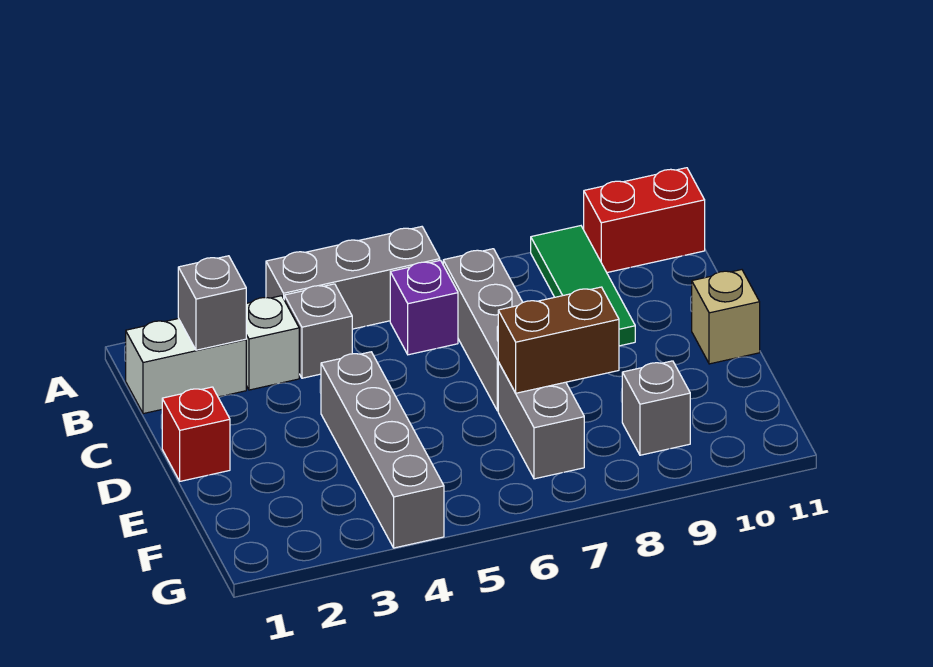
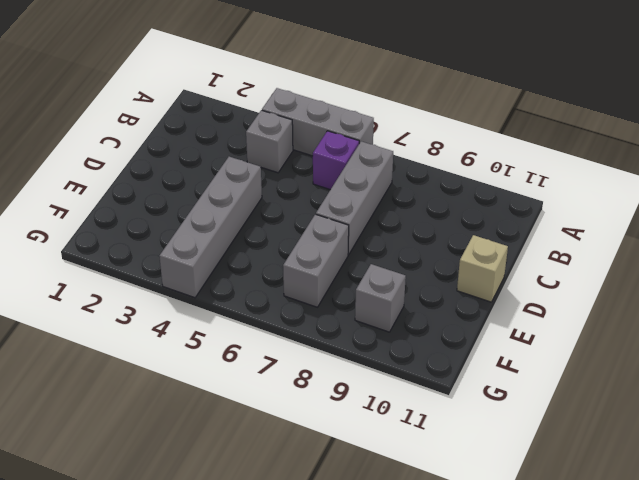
none -> green tile A9:C9 level 1
none -> red brick A10:A11 level 1
none -> white brick B1:B2 level 1

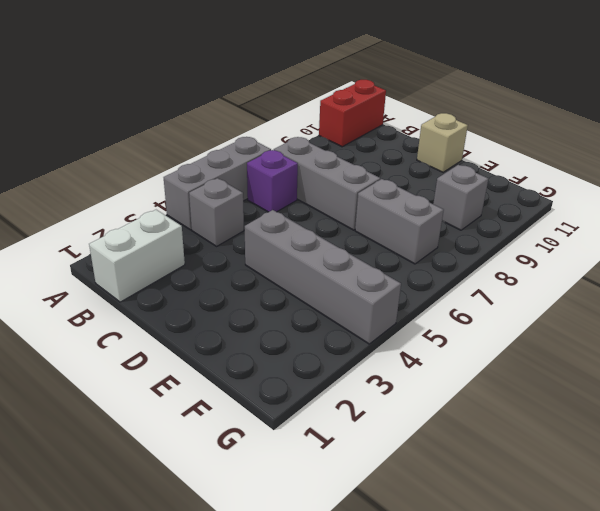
none -> green tile A9:C9 level 1
none -> white brick B3 level 1
none -> red brick D1 level 1

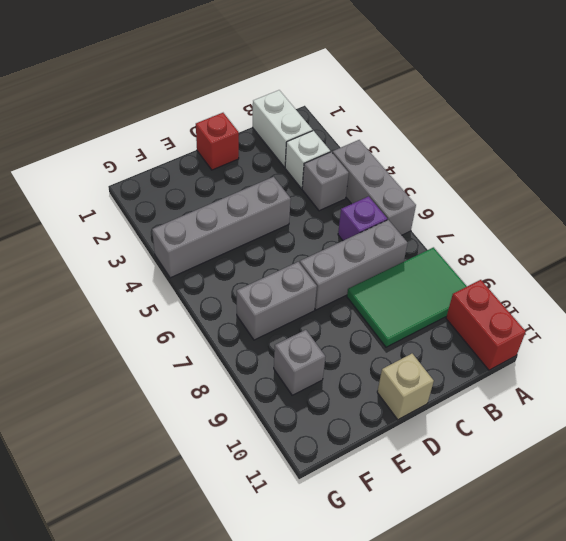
green tile A8:C9 level 1 -> green tile A9:C9 level 1
none -> grey brick B2 level 2
none -> brown brick E7:E8 level 2

